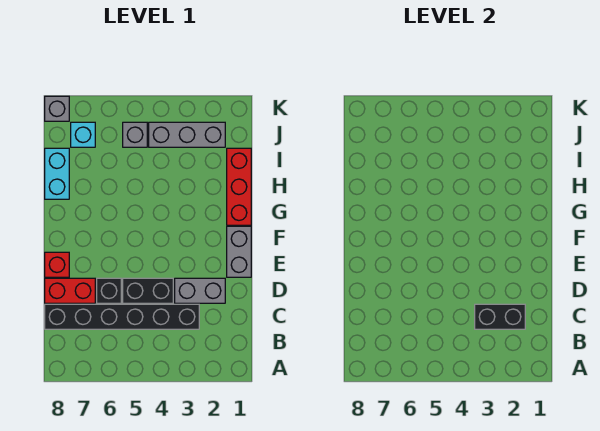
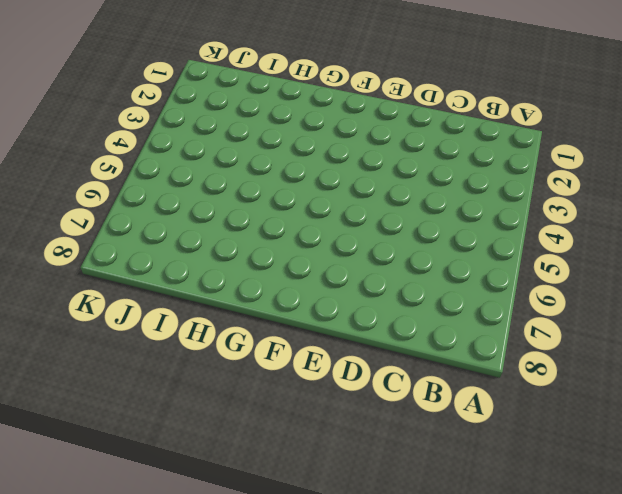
none -> black brick C3:C8 level 1
none -> grey brick D2:D3 level 1
none -> black brick D4:D5 level 1

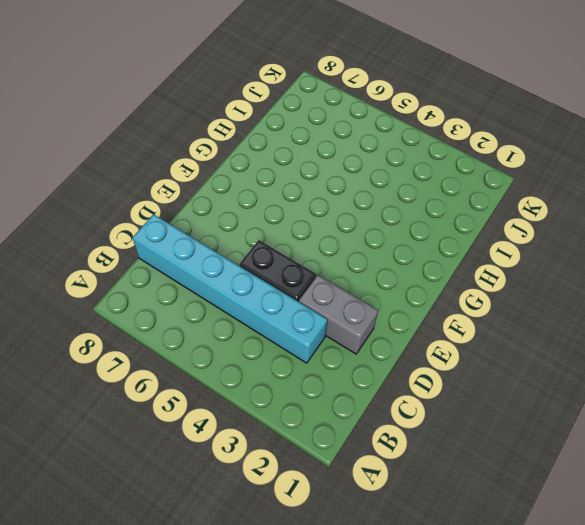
cyan brick C3:C8 level 1 -> black brick C3:C8 level 1
none -> black brick D6 level 1
none -> red brick D7:D8 level 1
none -> grey brick E1:F1 level 1

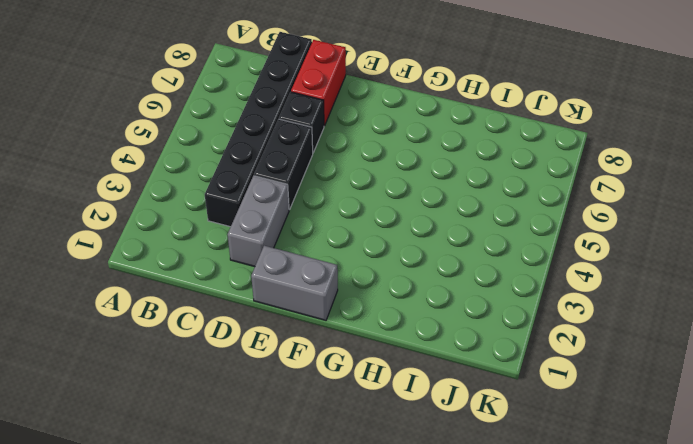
none -> red brick E8 level 1
none -> red brick G1:I1 level 1
none -> cyan brick H8:I8 level 1

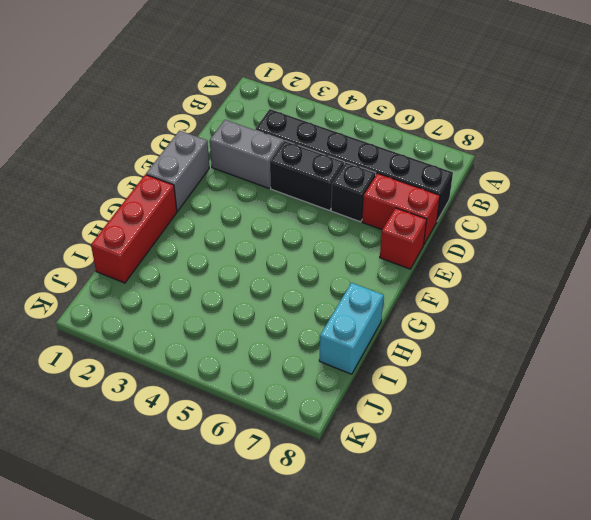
none -> grey brick J2:J4 level 1
none -> grey brick J5 level 1
none -> cyan brick J7 level 1

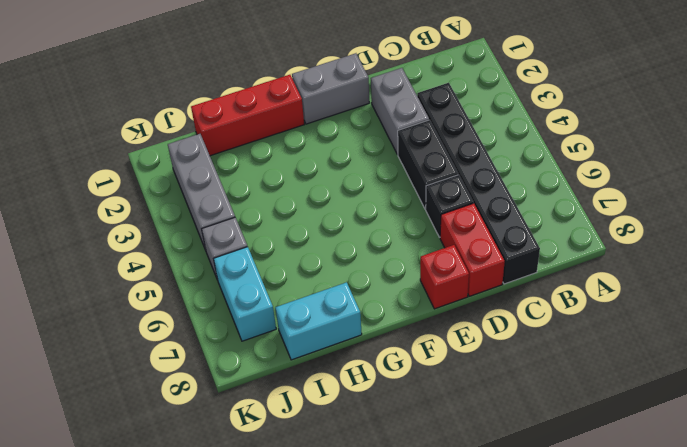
cyan brick J6:J7 level 1 -> cyan brick J7 level 1
none -> grey brick K8 level 1
none -> black brick C2:C3 level 2

